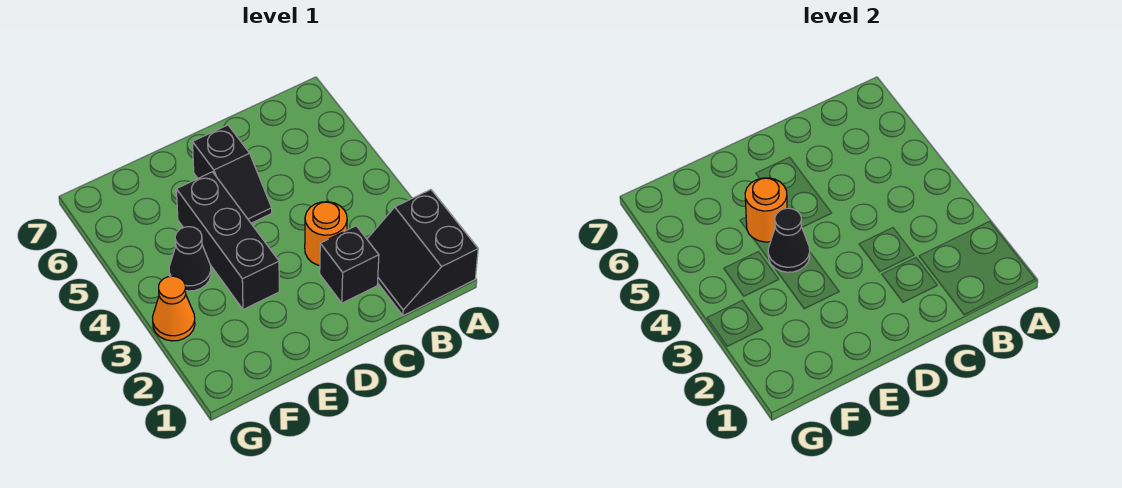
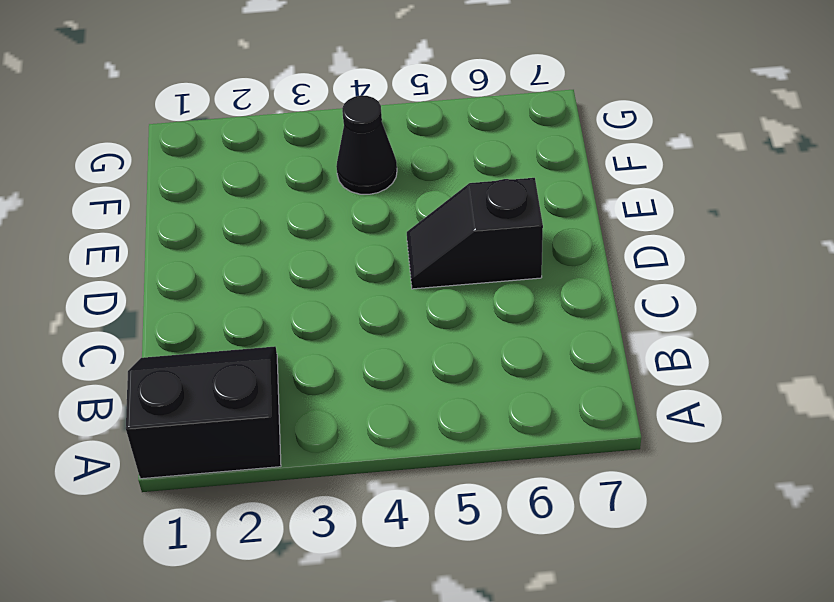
none -> black brick C2 level 1
none -> orange round brick C3 level 1

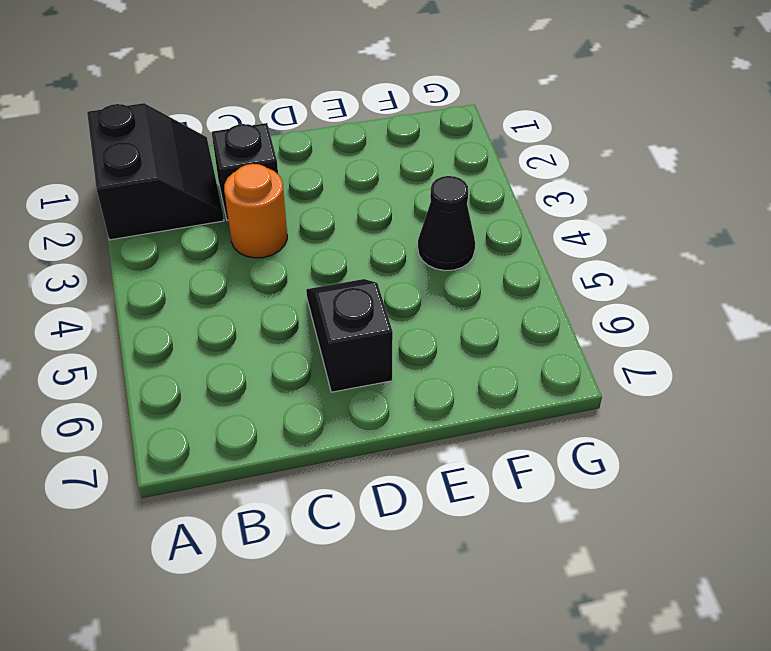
none -> black brick E3:E5 level 1
none -> orange cone G3 level 1

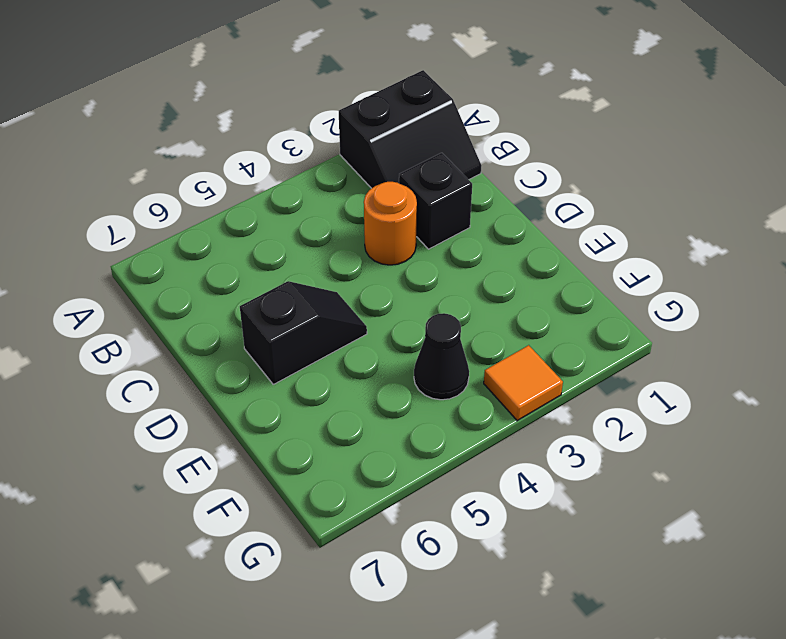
orange tile G3 level 1 -> orange cone G3 level 1
none -> black brick E3:E5 level 1
none -> black cone E4 level 2

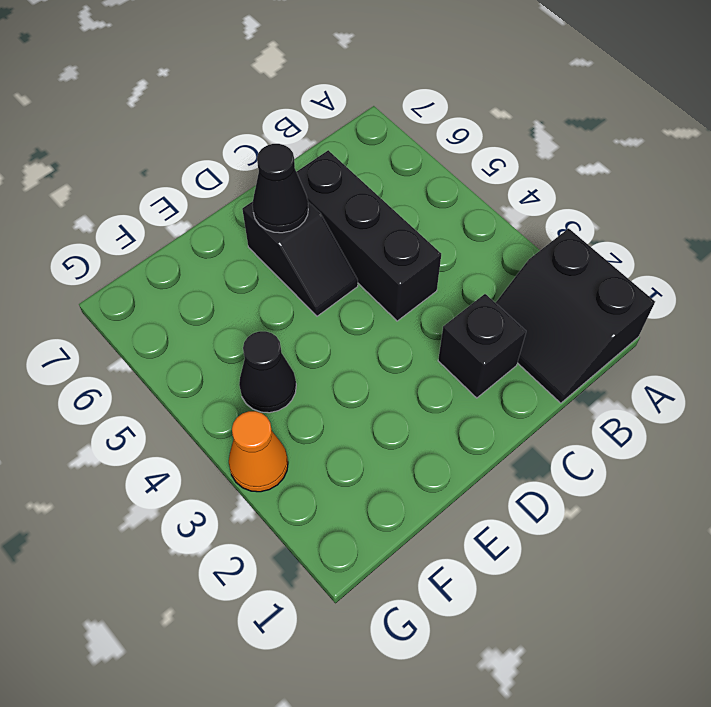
black brick C4:C6 level 1 -> black brick E3:E5 level 1
black cone D6 level 2 -> black cone E4 level 2
none -> orange round brick C3 level 1
none -> orange round brick E5 level 2

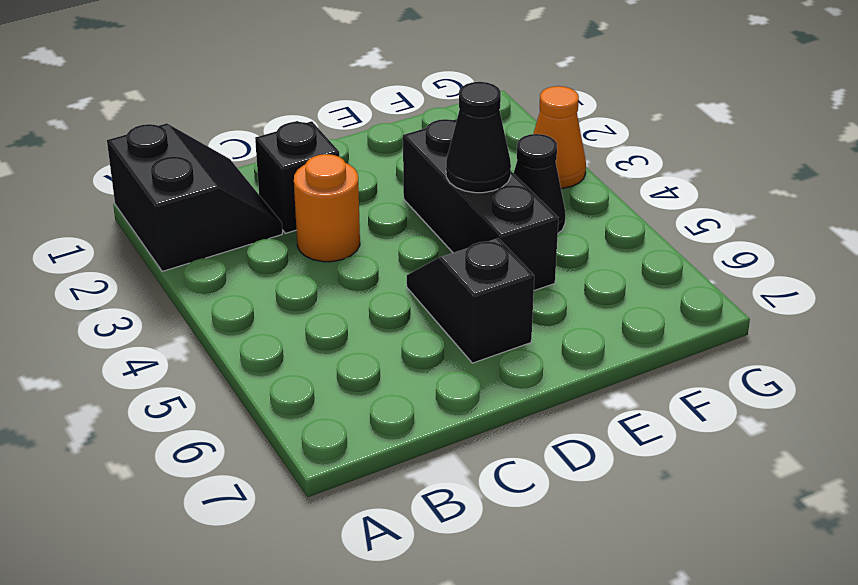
none -> orange round brick E5 level 2

